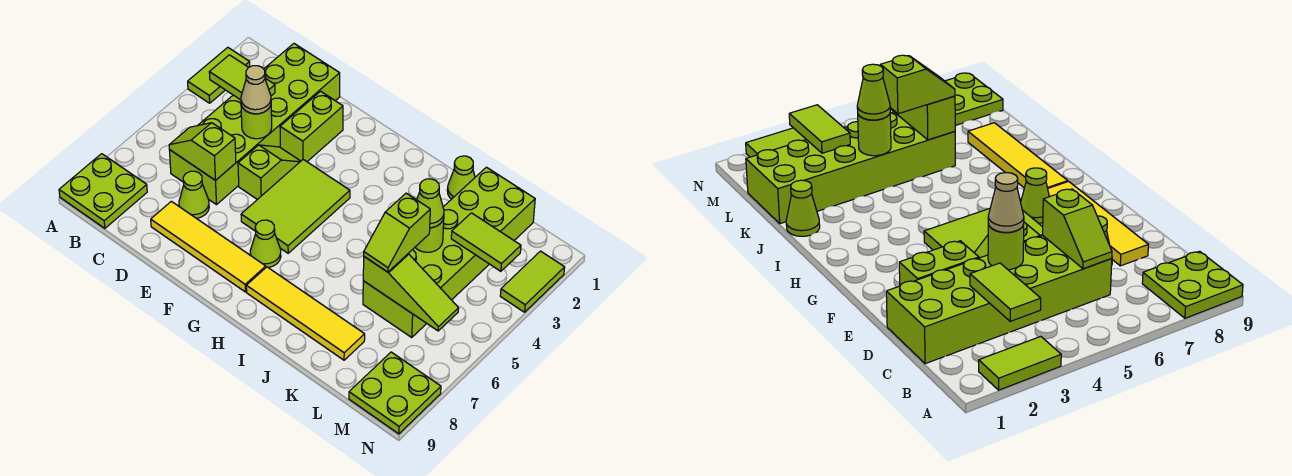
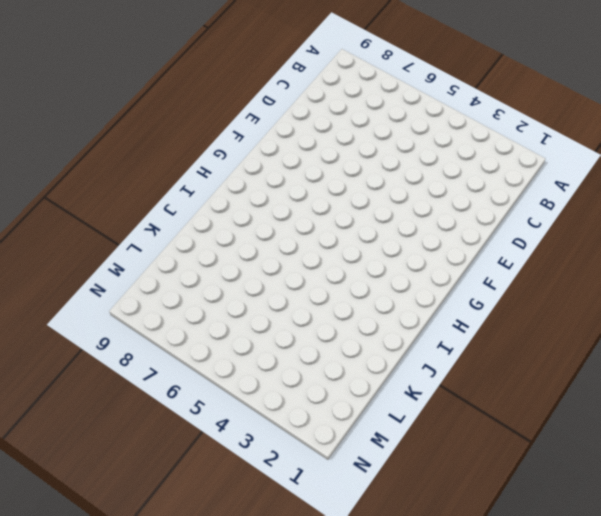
none -> lime tile A2:A3 level 1
none -> lime plate A8:B9 level 1
none -> lime brick C1:D6 level 1

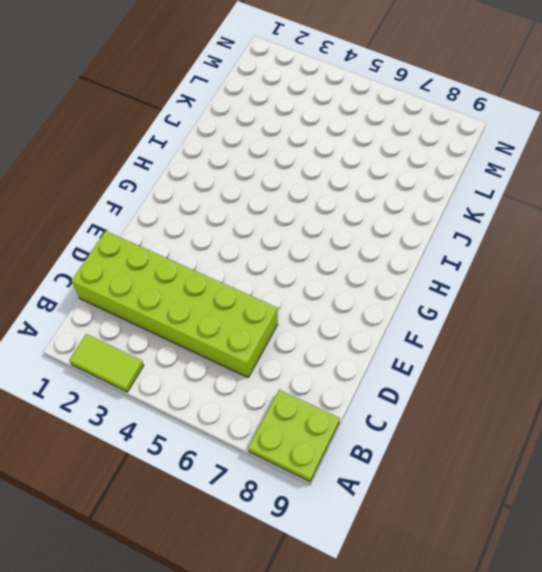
none -> lime cone D7 level 1
none -> yellow tile D8:G8 level 1
none -> lime brick E2:E3 level 1

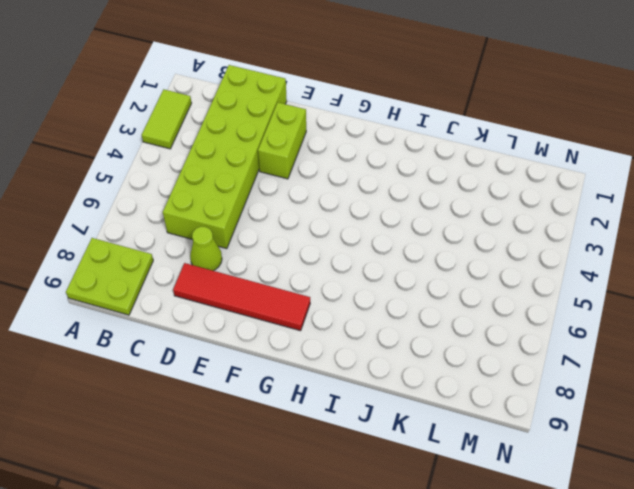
red tile D8:G8 level 1 -> yellow tile D8:G8 level 1
none -> lime slope E4:E5 level 1 top 5
none -> lime tile F4:G6 level 1
none -> lime cone G7 level 1

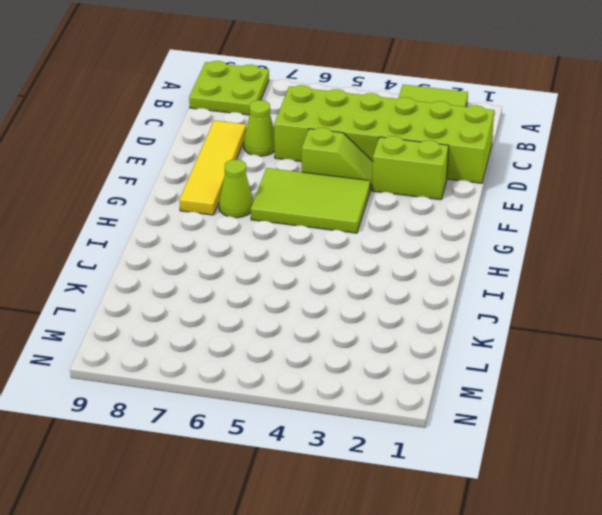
none -> yellow tile H8:K8 level 1
none -> lime cone J1 level 1
none -> lime brick K1:L6 level 1

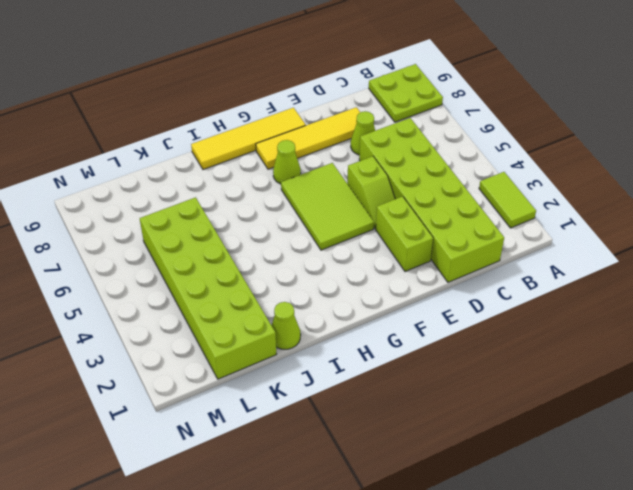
yellow tile F9:I9 level 1 -> yellow tile H8:K8 level 1
none -> lime plate M8:N9 level 1
none -> lime tile N2:N3 level 1
none -> lime tile B3:C3 level 2

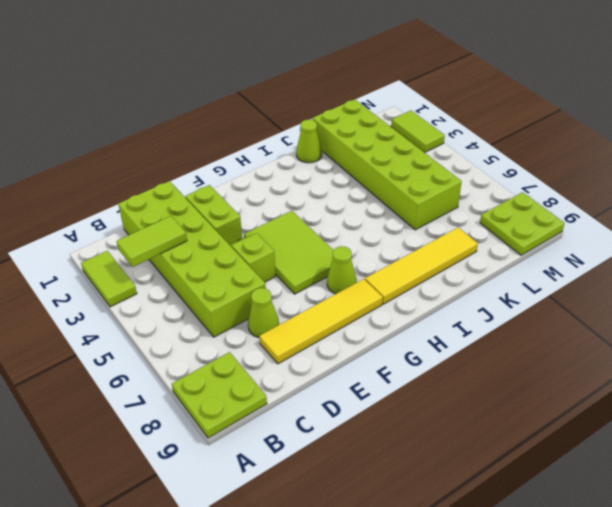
none -> lime slope C6:D6 level 2 top D
none -> lime round brick D4 level 2
none -> lime round brick K4 level 2

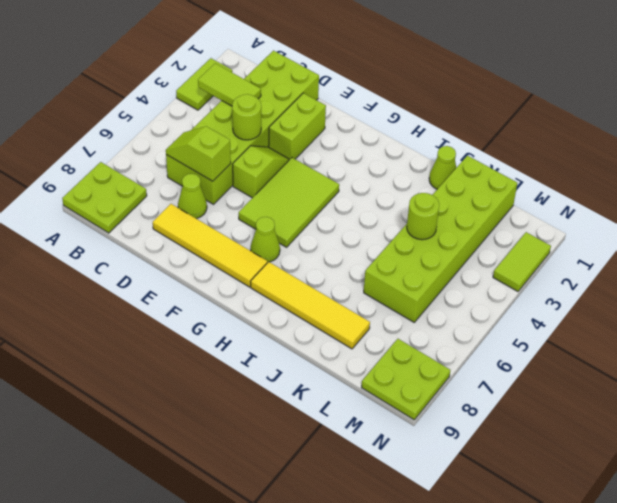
none -> lime slope K6:M6 level 2 top K
none -> lime tile L3:M3 level 2
none -> tan cone D4 level 3

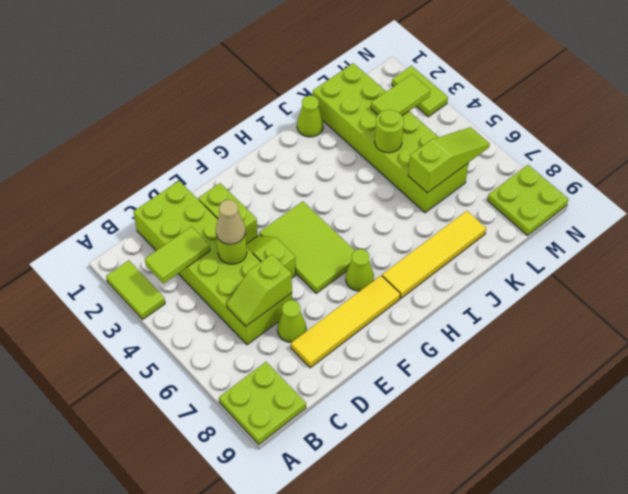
none -> lime cone K4 level 3
none -> lime slope K5:K6 level 3 top 5

